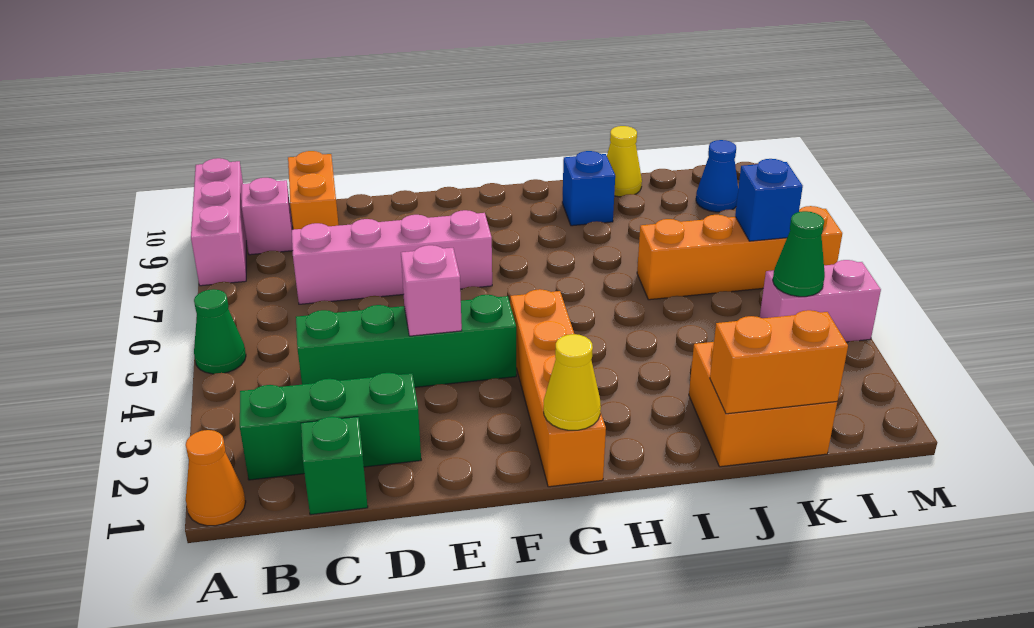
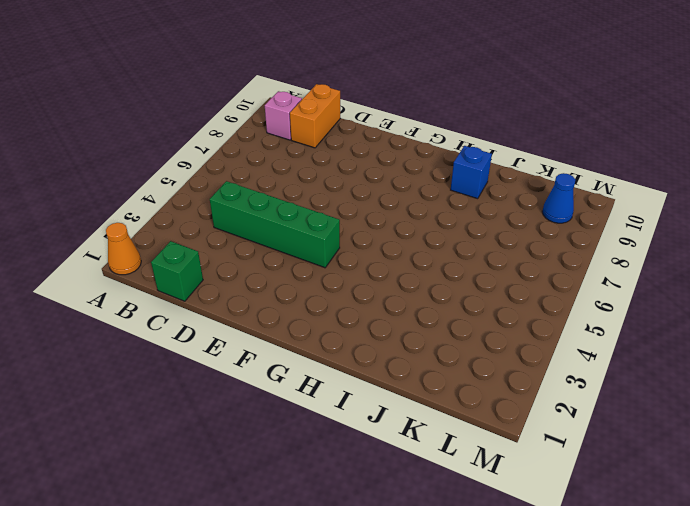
none -> green cone A5 level 1
none -> pink brick A8:A10 level 1
none -> green brick B2:D2 level 1

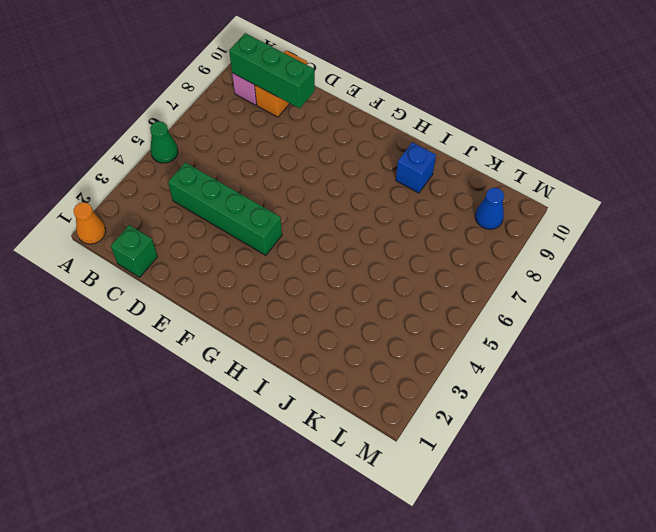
green brick B9:D9 level 2 -> green brick B2:D2 level 1
none -> pink brick A8:A10 level 1
none -> pink brick C7:F7 level 1
none -> orange brick G1:G4 level 1

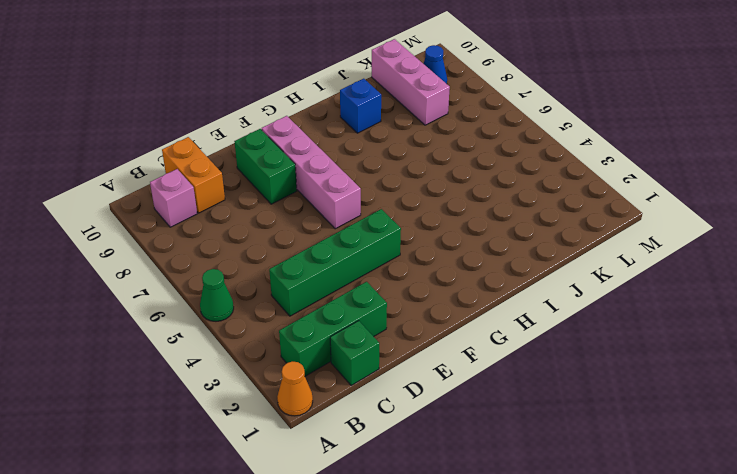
green brick E8:E9 level 1 -> none
pink brick F6:F9 level 1 -> pink brick C7:F7 level 1
pink brick K8:K10 level 1 -> pink brick A8:A10 level 1
none -> orange brick G1:G4 level 1
none -> orange brick J1:K2 level 1
none -> orange brick J6:M6 level 1

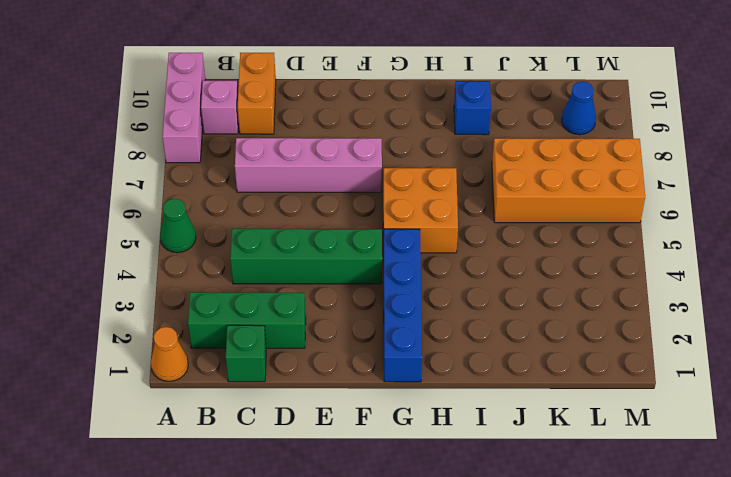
blue brick G1:G4 level 1 -> orange brick G1:G4 level 1
orange brick G5:H6 level 1 -> orange brick J1:K2 level 1
orange brick J6:M7 level 1 -> orange brick J6:M6 level 1
none -> yellow cone J10 level 1
none -> pink brick L4:M4 level 1
none -> pink brick E4 level 2

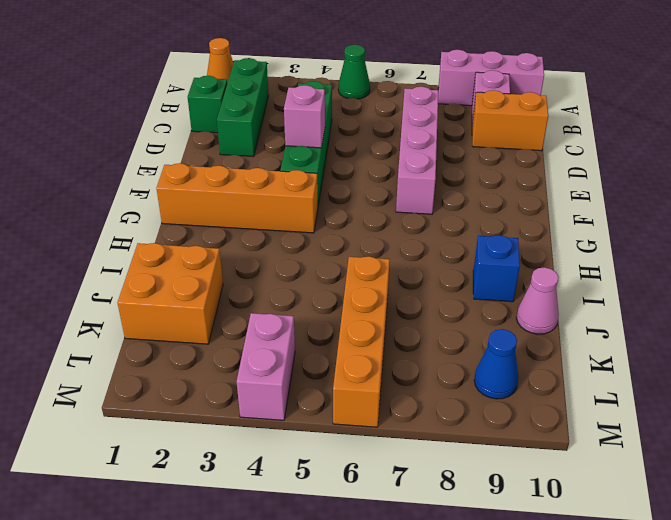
pink cone J10 level 1 -> yellow cone J10 level 1
none -> yellow cone G1 level 2
none -> orange brick J1:K1 level 2
none -> green cone L4 level 2

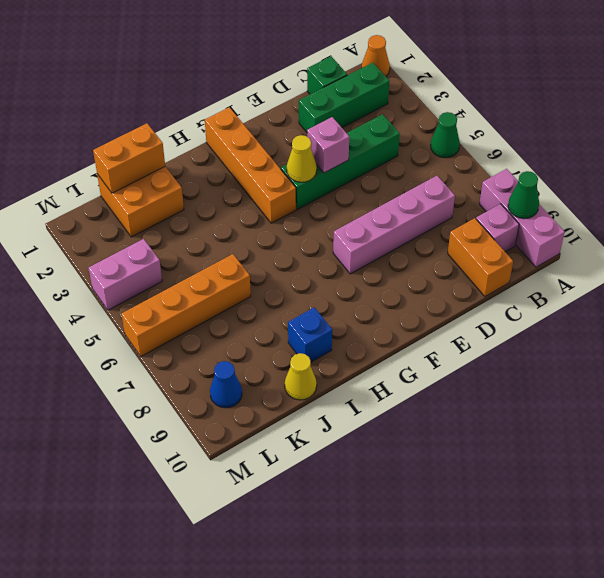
green cone A9 level 2 -> green cone L4 level 2
yellow cone F4 level 2 -> yellow cone G1 level 2
none -> blue brick L6 level 2

